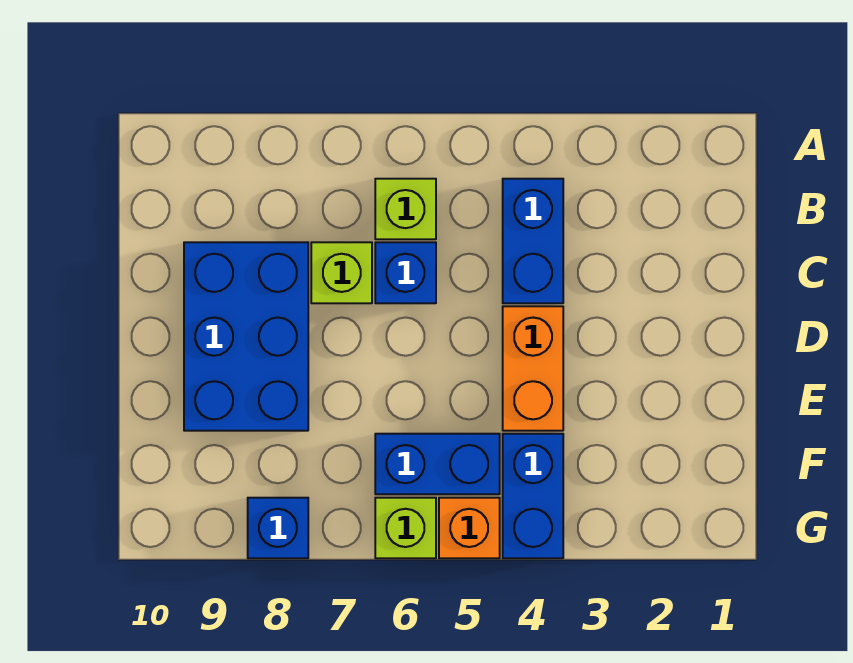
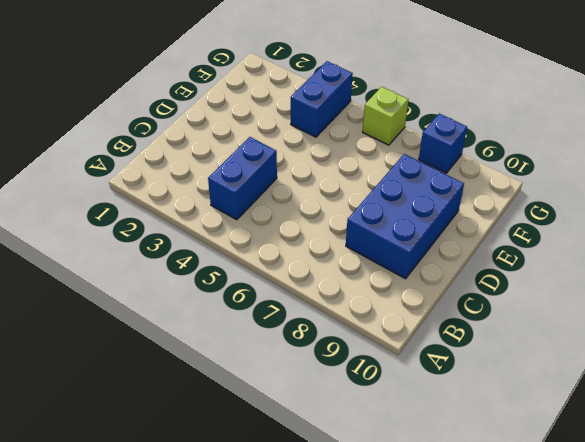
none -> lime brick B6 level 1
none -> blue brick C6 level 1

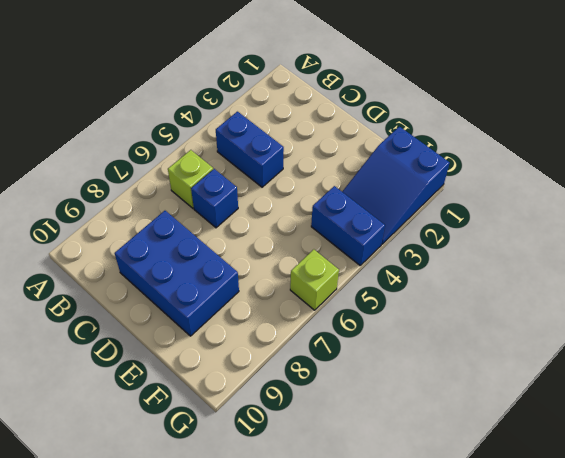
blue slope F1:G3 level 1 top 1 -> none
none -> lime brick C7 level 1
none -> orange brick D4:E4 level 1

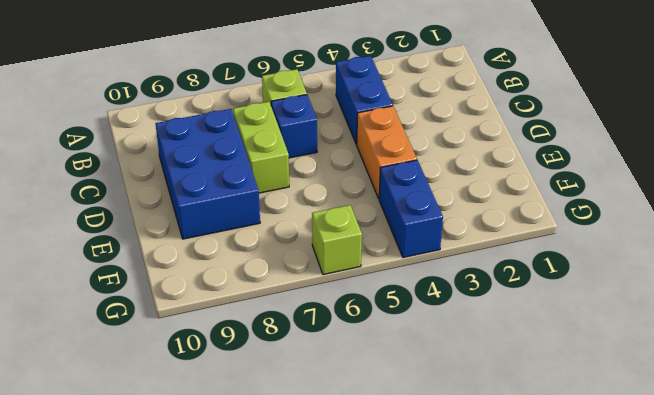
lime brick C7:D7 level 1 -> lime brick C7 level 1
none -> blue brick F5:F6 level 1
none -> orange brick G5 level 1

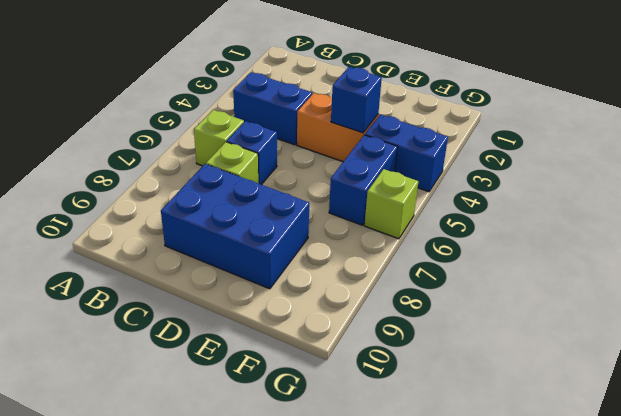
blue brick E4 level 2 -> blue brick G8 level 1
none -> orange brick G5 level 1

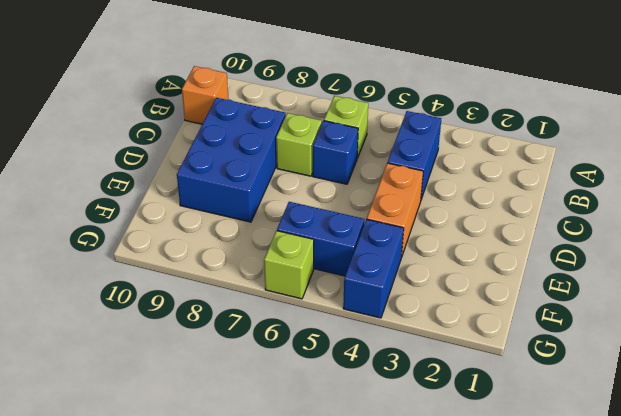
orange brick B10 level 1 -> orange brick G5 level 1
none -> blue brick G8 level 1

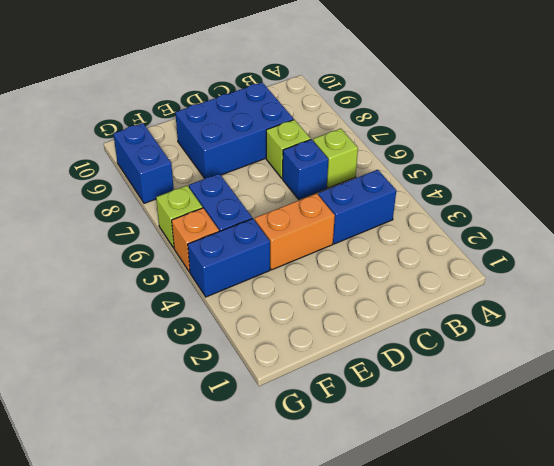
blue brick G8:G9 level 1 -> blue brick G8 level 1

